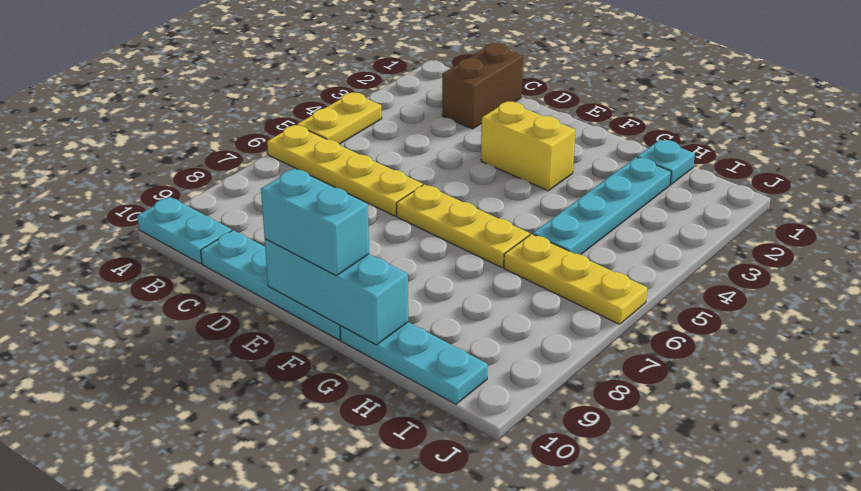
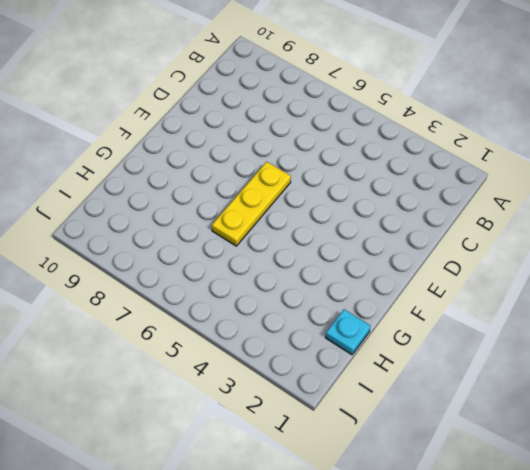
none -> yellow plate A4:A5 level 1
none -> yellow plate A6:D6 level 1
none -> cyan plate A10:B10 level 1

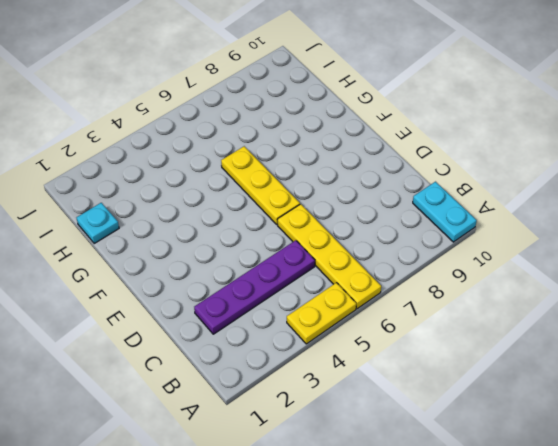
purple plate C2:C5 level 1 -> brown brick C1:C2 level 1
none -> cyan plate C10:F10 level 1
none -> yellow brick E3:F3 level 1
none -> cyan plate G10:I10 level 1

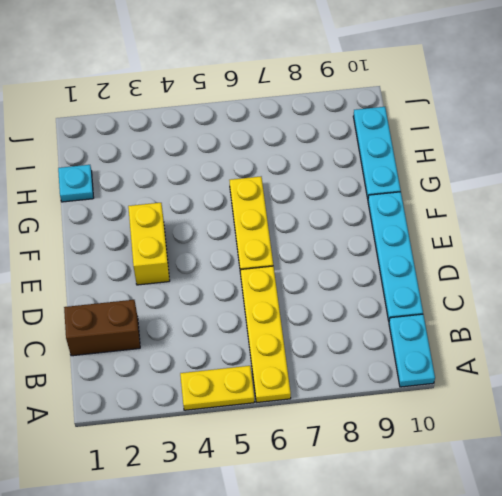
none -> cyan plate H2:H5 level 1
none -> yellow plate H6:J6 level 1
none -> cyan brick E10:G10 level 2

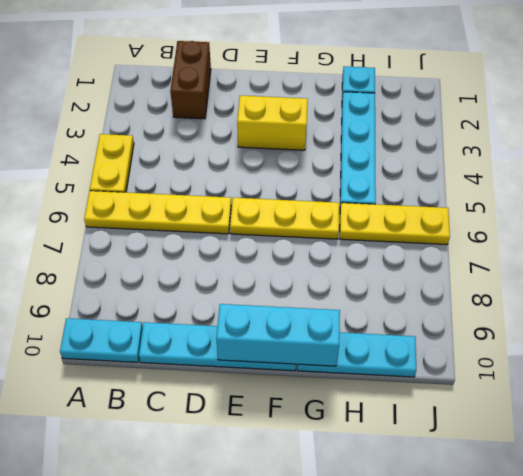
none -> cyan brick E10:F10 level 3

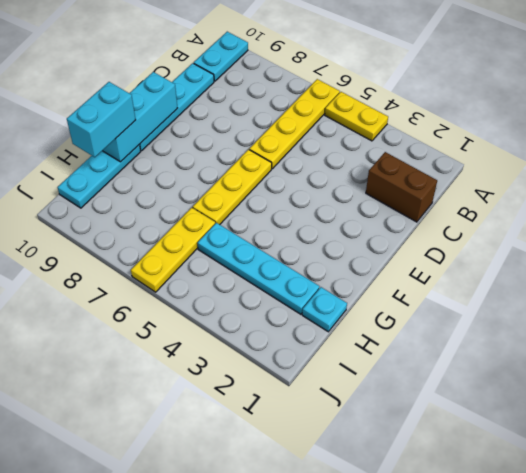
cyan brick G10:H10 level 3 -> cyan brick E10:F10 level 3
none -> yellow brick E3:F3 level 1

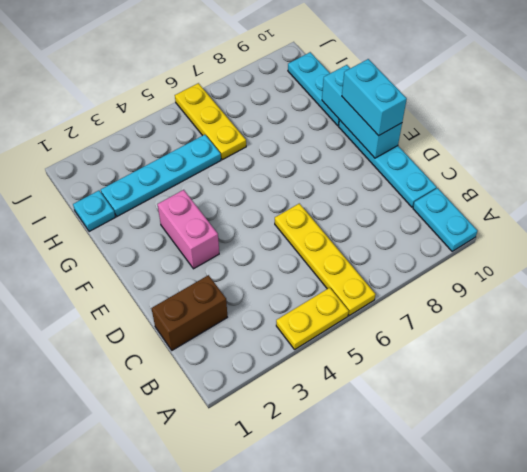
pink brick E3:F3 level 1 -> yellow brick E3:F3 level 1
none -> yellow plate E6:G6 level 1

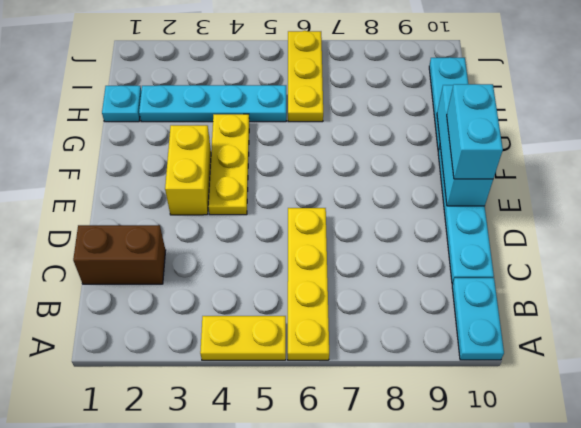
yellow plate E4:G4 level 1 -> yellow plate E6:G6 level 1

